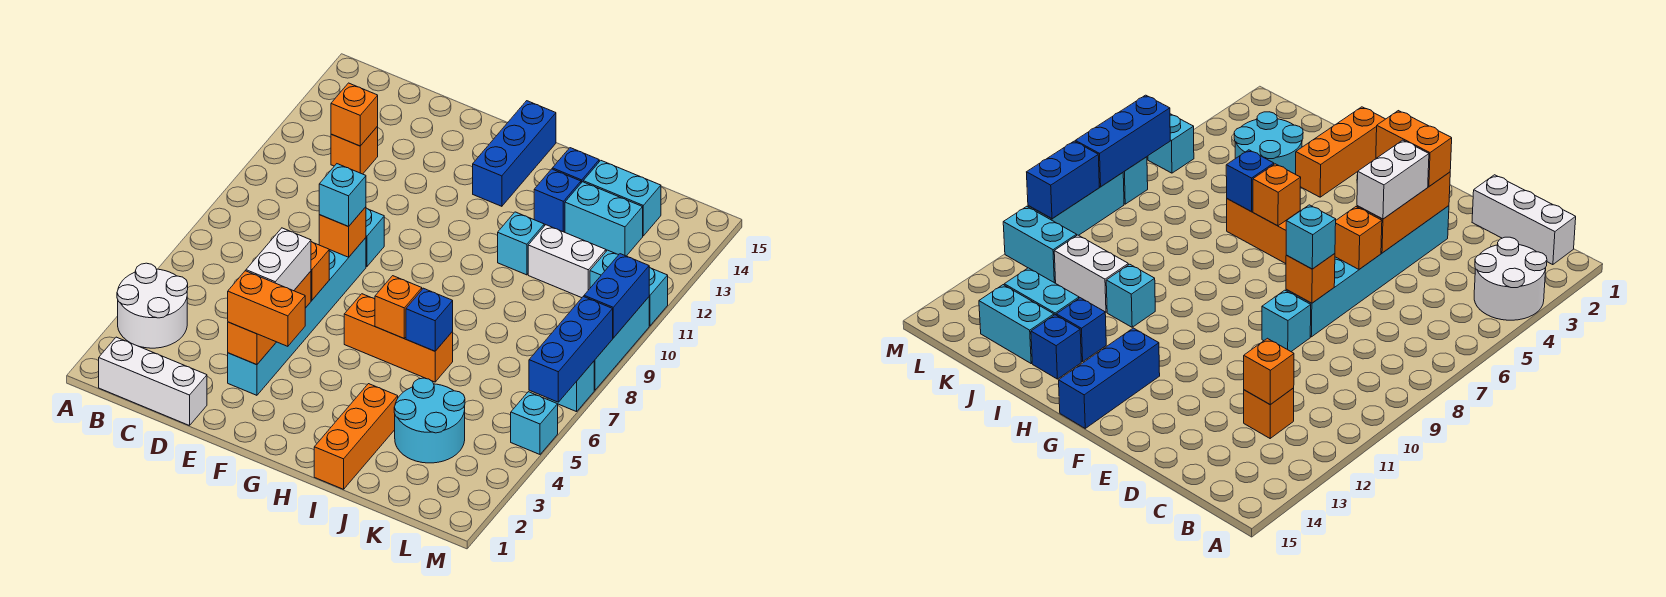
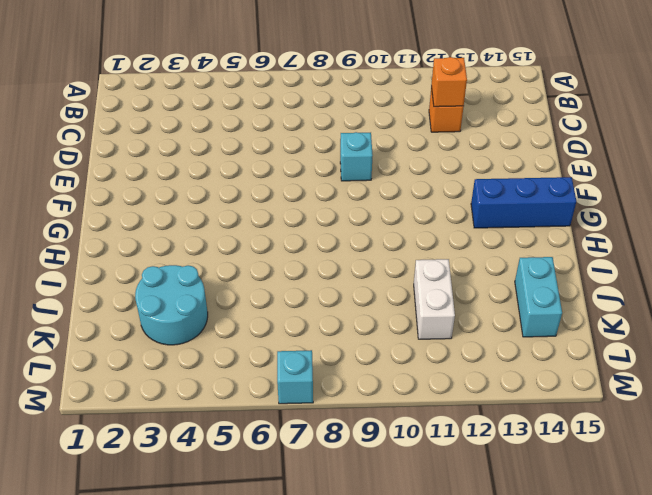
none -> white round brick A3:B4 level 1
none -> white brick B1:D1 level 1
none -> cyan brick E3:E8 level 1
none -> orange brick G6:I6 level 1

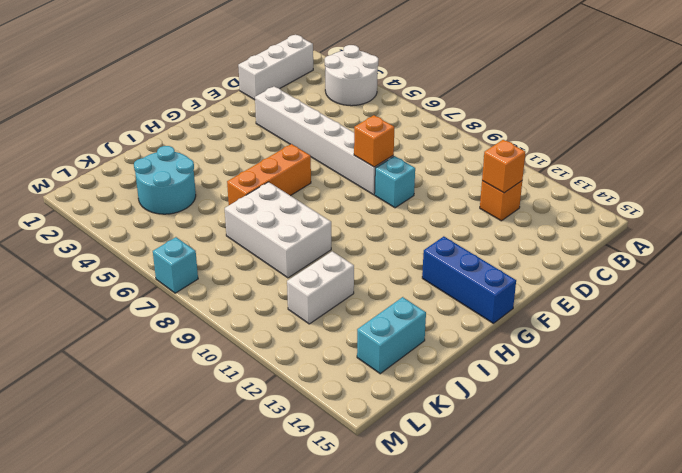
white brick E3:E8 level 1 -> cyan brick E3:E8 level 1
white brick I7:J9 level 1 -> none
none -> orange brick I1:I3 level 1
none -> cyan brick I11 level 1
none -> blue brick I13 level 1
none -> blue brick I14 level 1

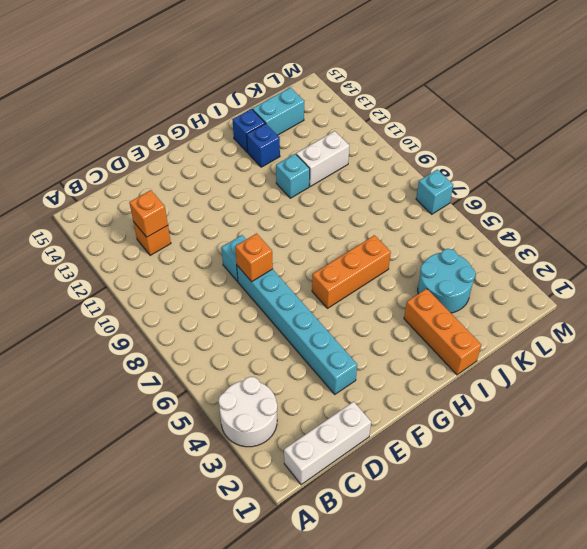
none -> blue brick G13:G15 level 1
none -> cyan brick J13:K13 level 1
none -> cyan brick L11:M11 level 1
none -> cyan brick M5 level 1

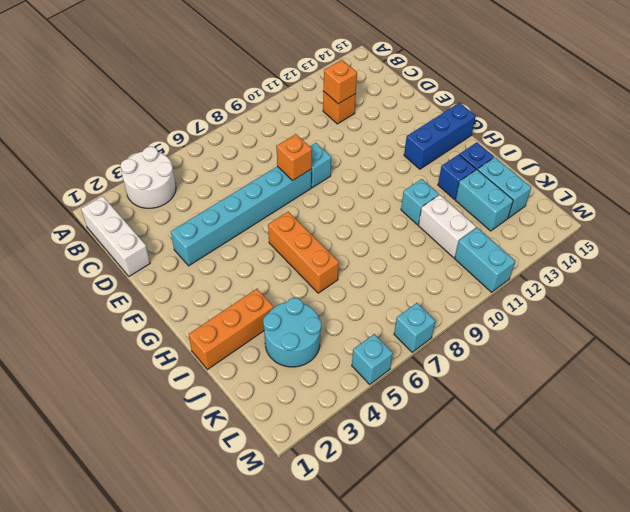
none -> cyan brick M8:M10 level 1
none -> orange brick E3:E5 level 2
none -> orange brick E6 level 2
none -> orange brick H6 level 2

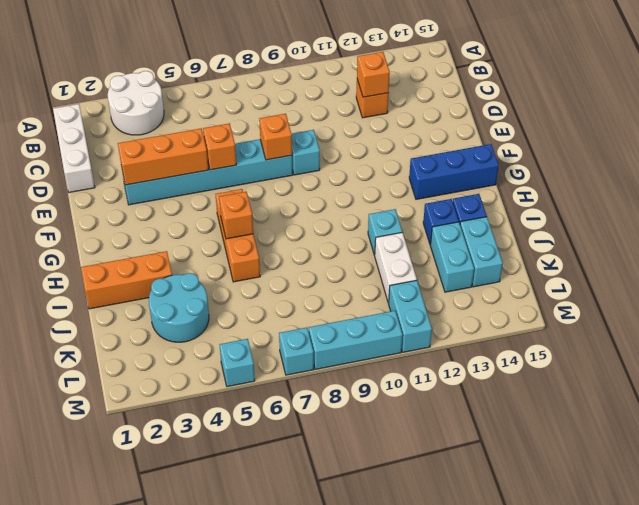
none -> blue brick I6 level 2
none -> blue brick M6:M8 level 2
none -> blue brick M9:M10 level 2
none -> orange brick E3:F3 level 3

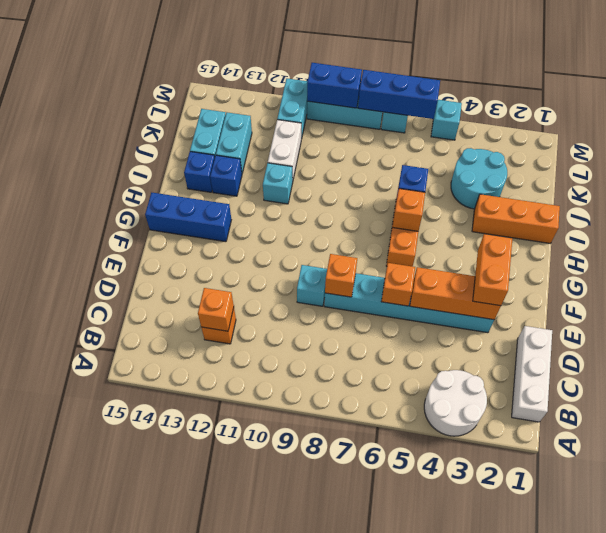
none -> white brick E4:E5 level 3
none -> cyan brick E8 level 3

